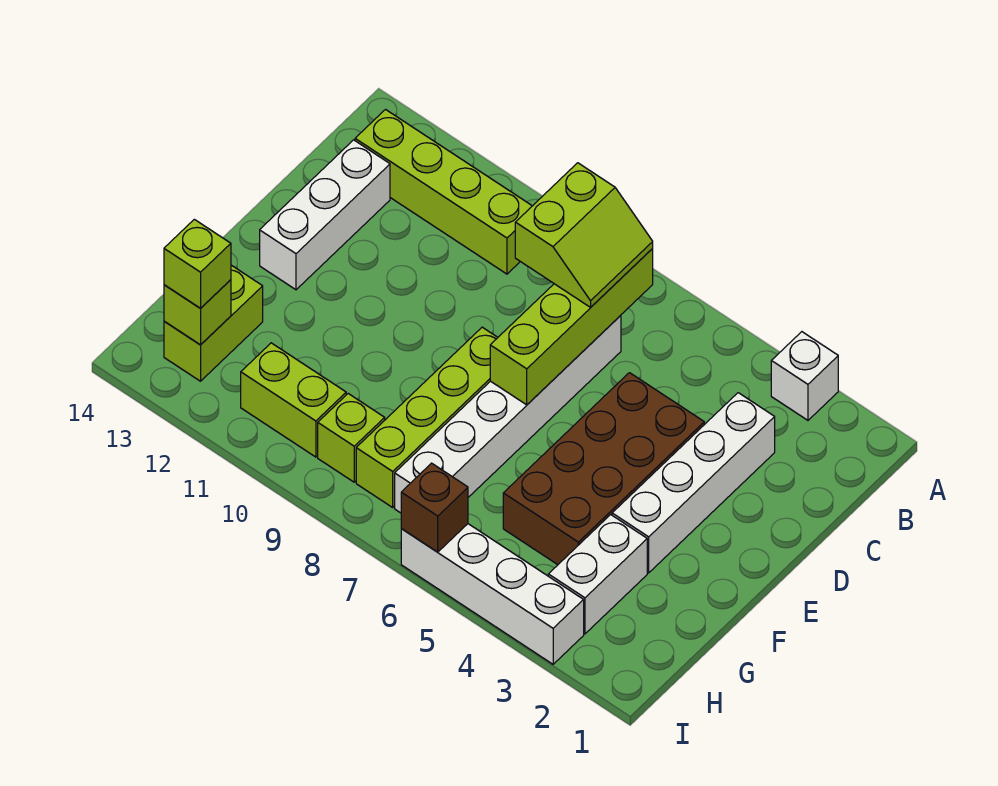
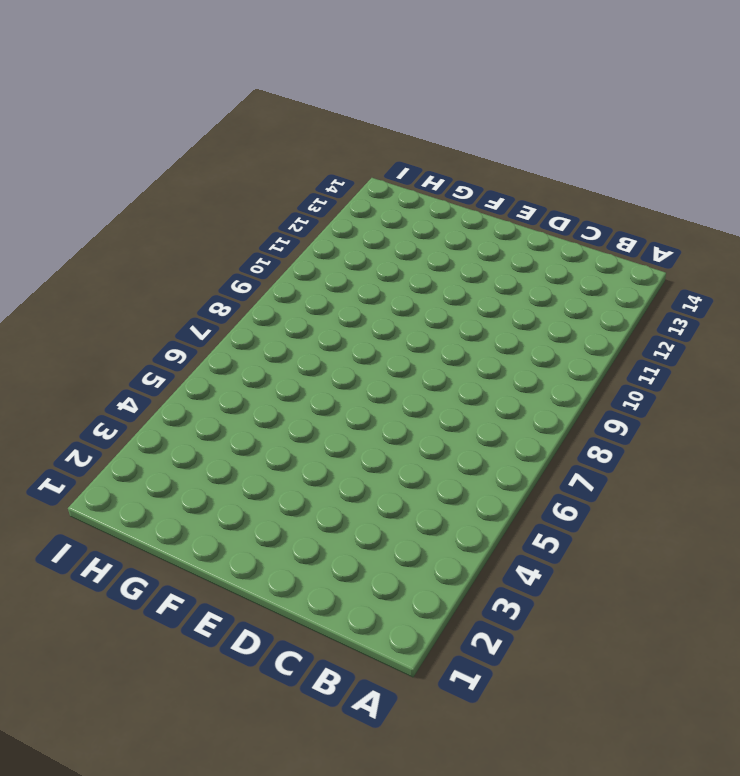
none -> white brick A3 level 1
none -> lime brick B10:B13 level 1
none -> white brick C3:F3 level 1

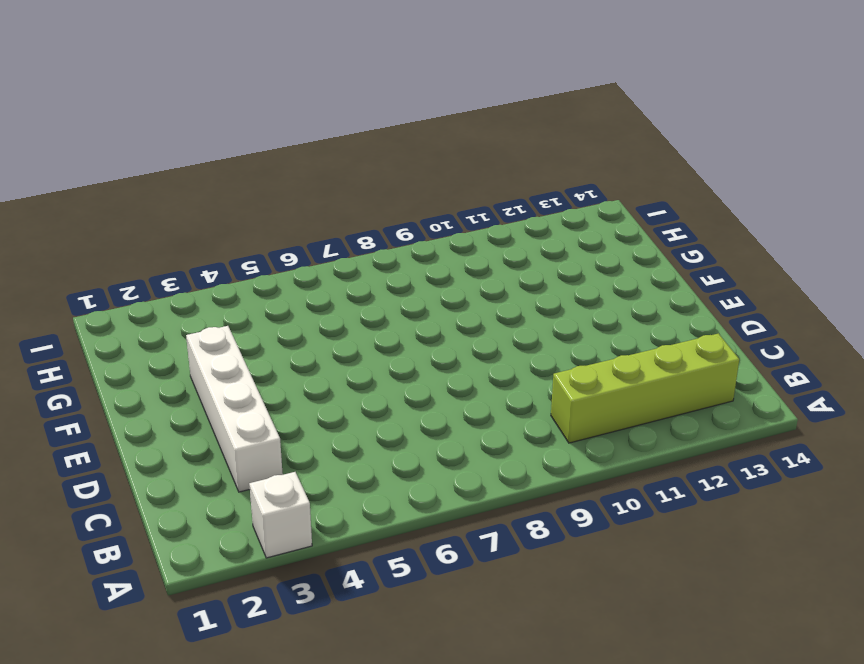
none -> white brick C7:H7 level 1
none -> white brick C13:E13 level 1
none -> brown brick D4:G5 level 1

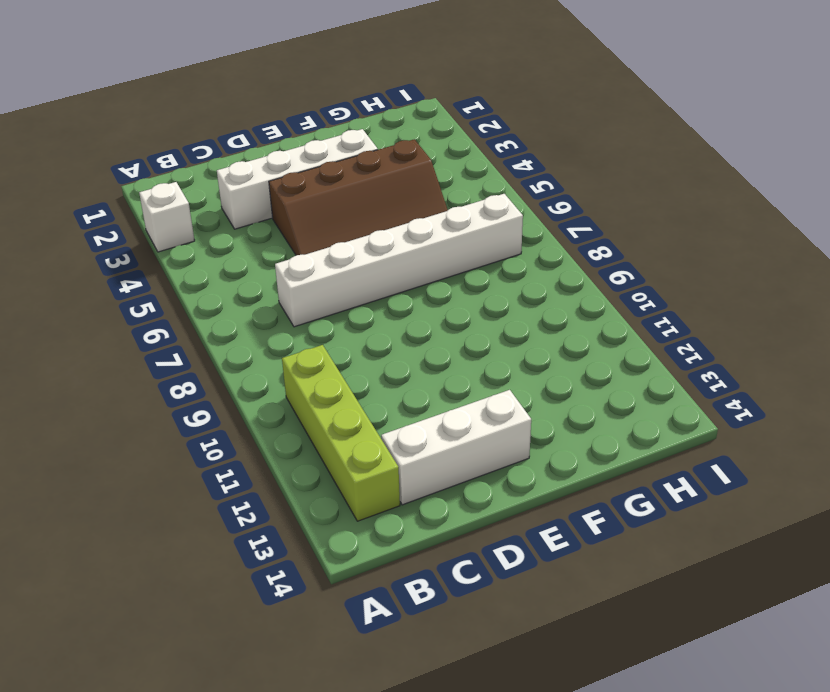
brown slope D4:G5 level 1 top 4 -> brown brick D4:G5 level 1
none -> lime brick E8:H8 level 1
none -> white brick G3:H3 level 1
none -> lime brick G13:H13 level 1

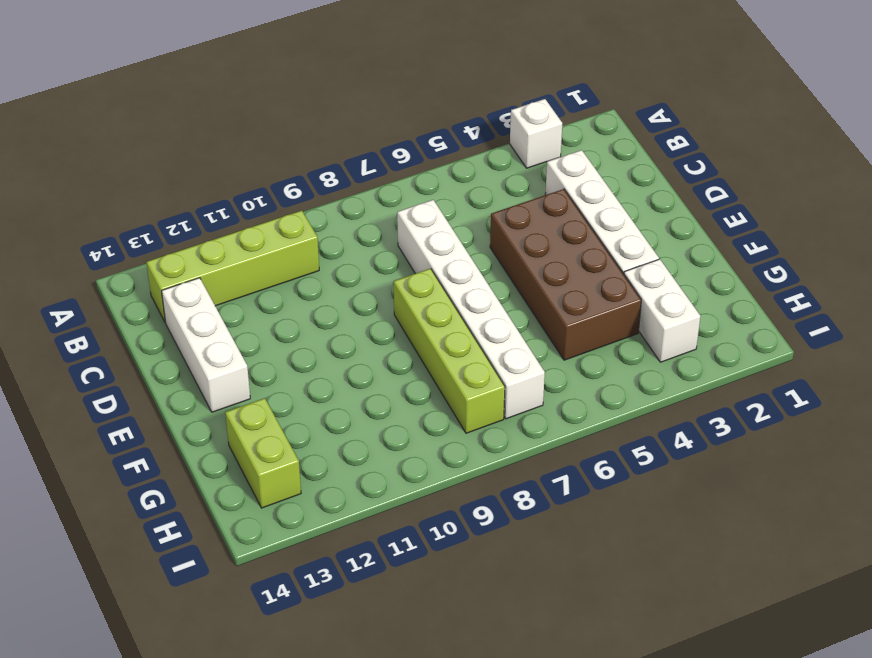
none -> lime brick H9 level 1
none -> lime brick H10:H11 level 1
none -> white brick I3:I6 level 1

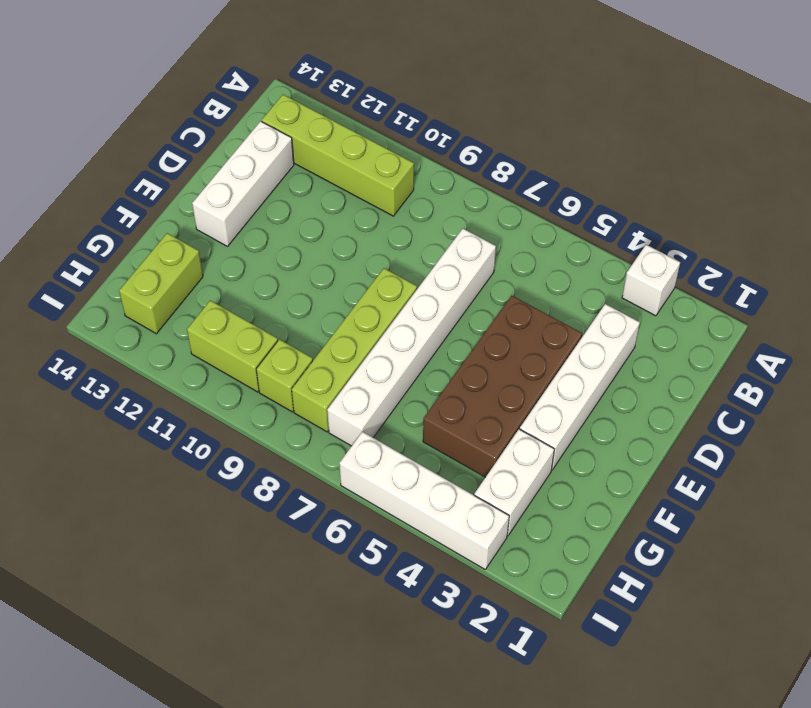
none -> lime brick B7:E7 level 2
none -> lime brick H13 level 2
none -> brown brick I6 level 2

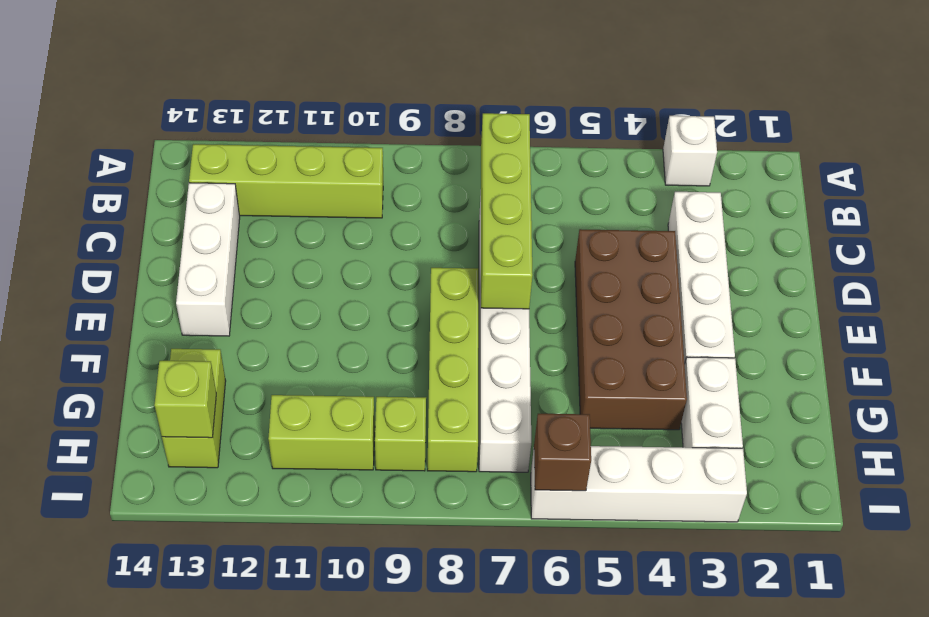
none -> lime slope B7:C8 level 3 top 8
none -> lime brick H13 level 3

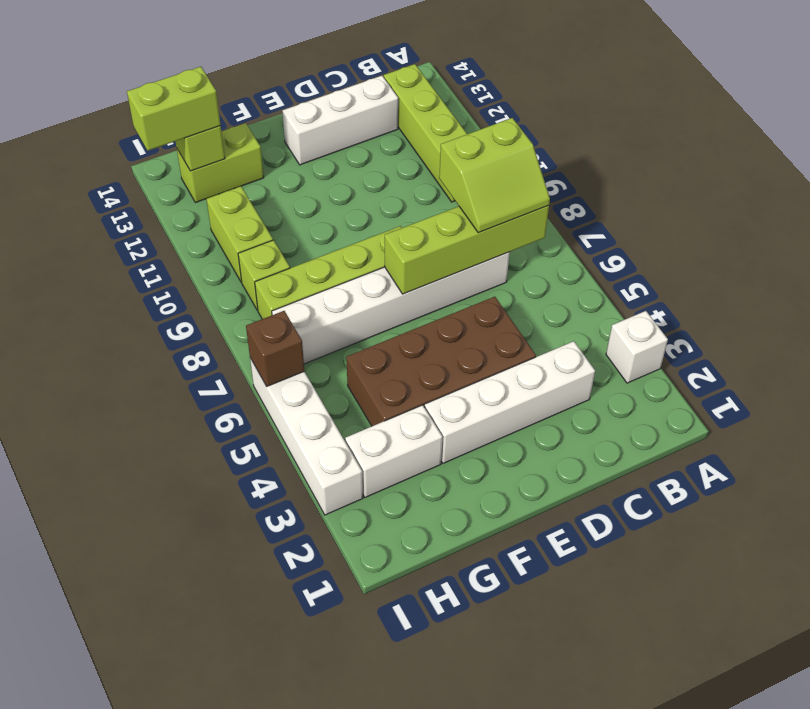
lime brick H13:I13 level 3 -> lime brick H13 level 3

